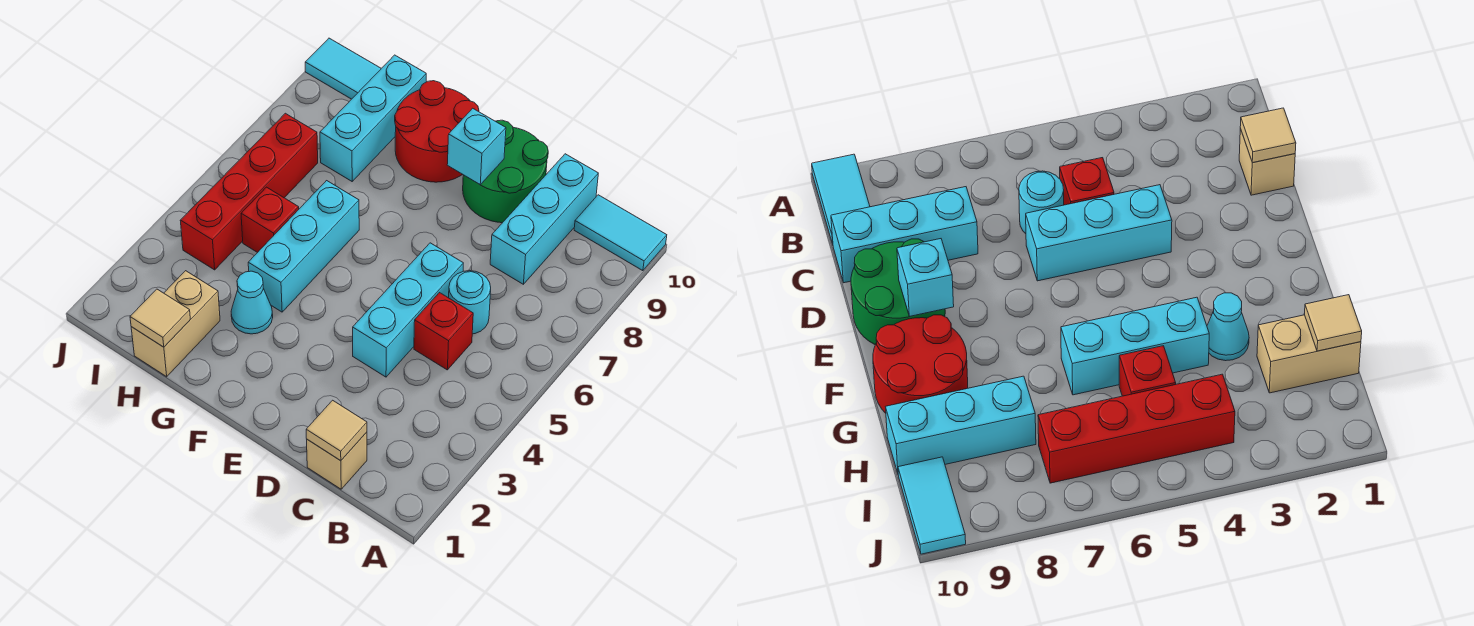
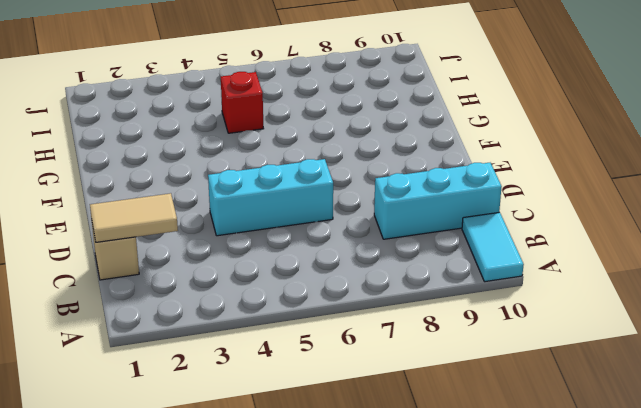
tan tile C1:C2 level 2 -> tan tile C1 level 2
none -> red brick C5 level 1
none -> cyan round brick C6 level 1
none -> green round brick D9:E10 level 1

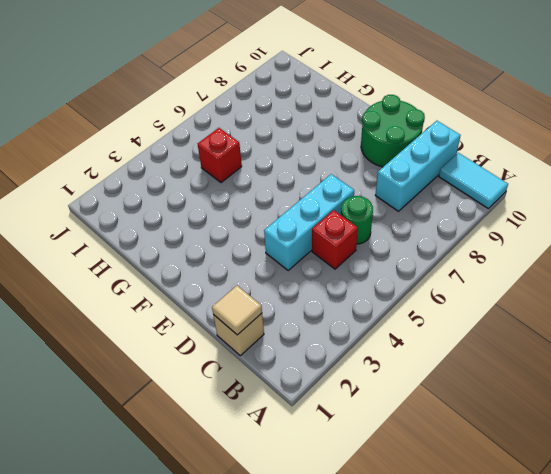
green round brick C6 level 1 -> cyan round brick C6 level 1
none -> red round brick F9:G10 level 1
none -> cyan cone G3 level 1
none -> cyan brick G4:G6 level 1

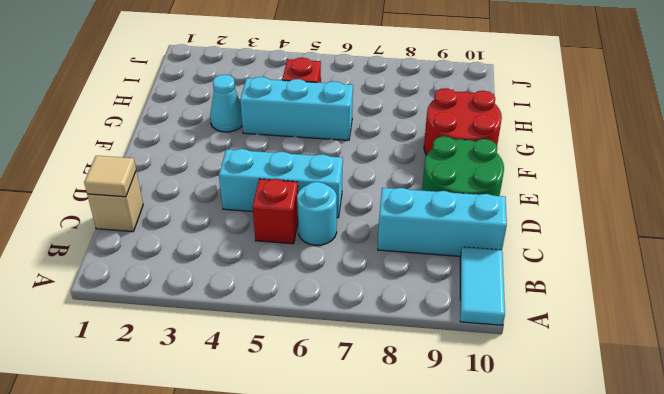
none -> tan brick H1:H2 level 1
none -> cyan brick H8:H10 level 1
none -> red brick I4:I7 level 1

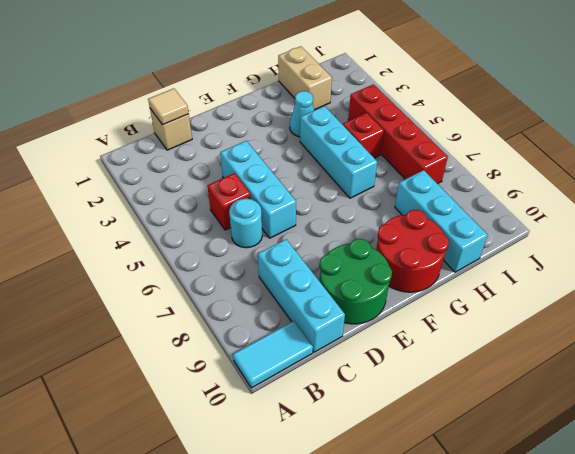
none -> cyan tile I10:J10 level 1
none -> cyan brick E9 level 2
none -> tan tile H1 level 2

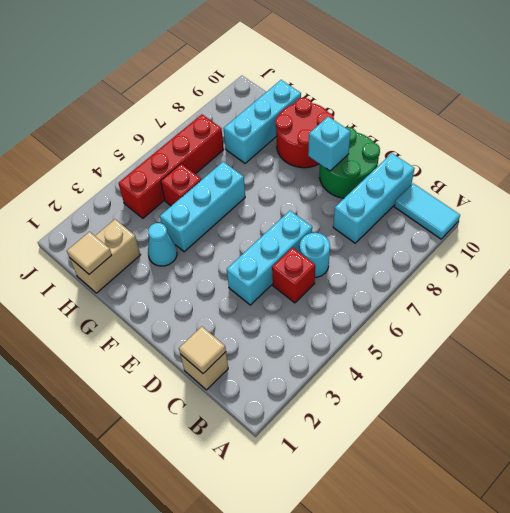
none -> cyan tile I10:J10 level 1

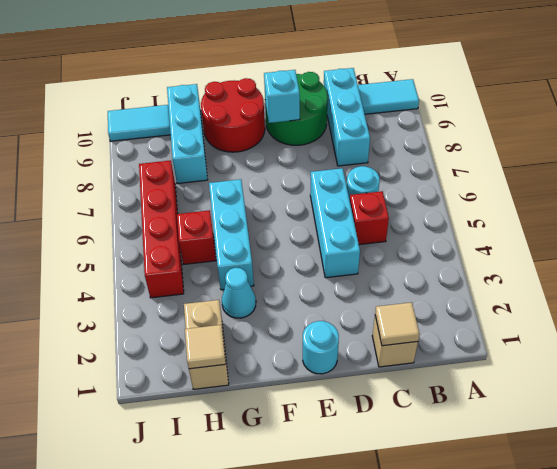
cyan round brick E1 level 1 -> none

